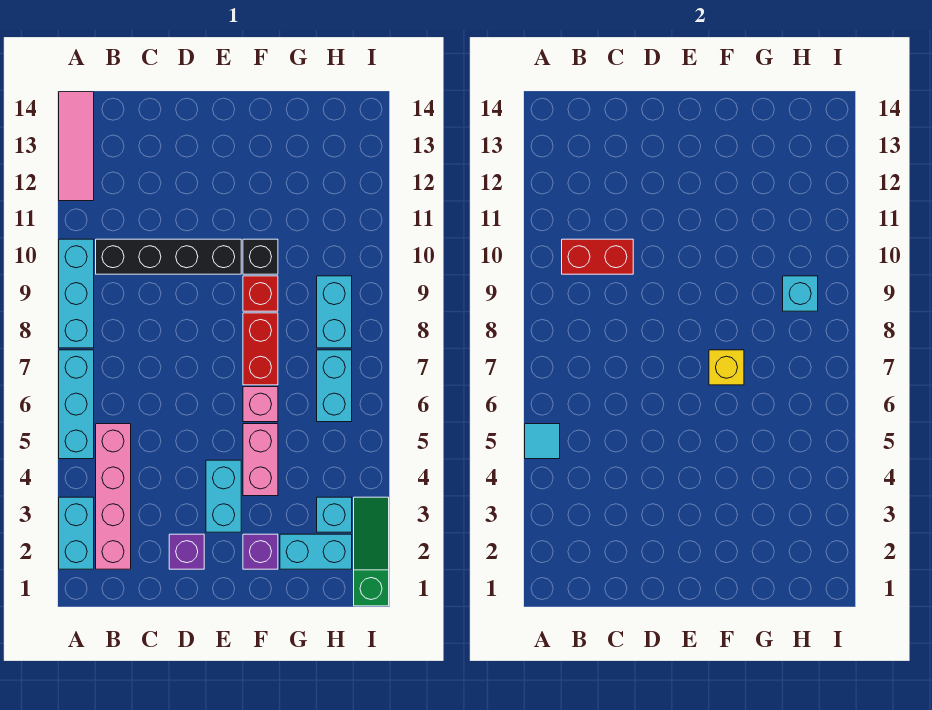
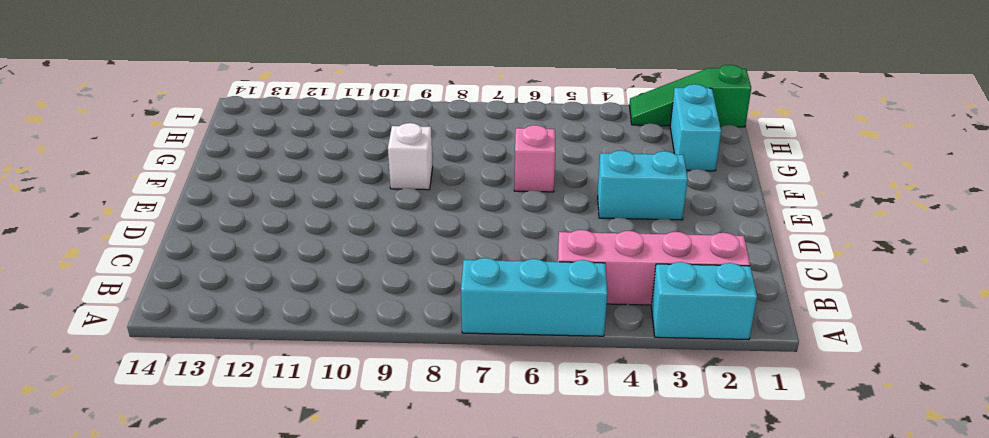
white brick F9 level 1 -> red brick F9 level 1
none -> cyan brick A8:A10 level 1
none -> pink tile A12:A14 level 1
none -> black brick B10:E10 level 1

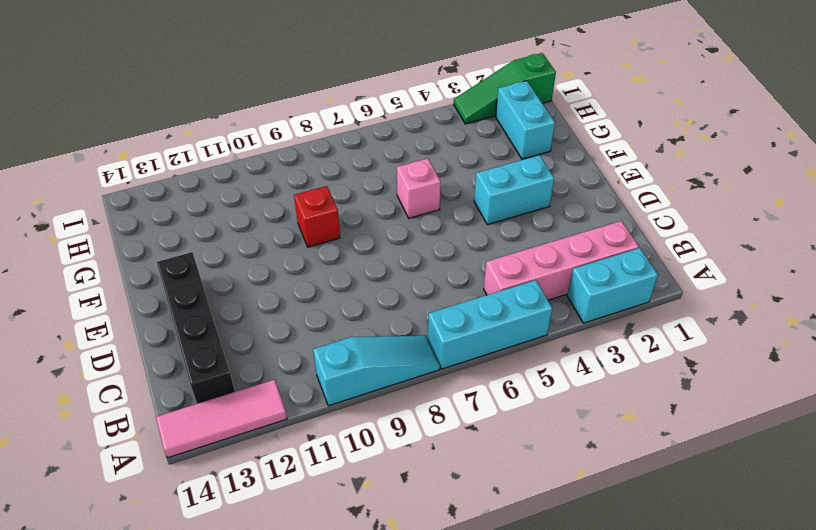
cyan slope A8:A10 level 1 top 10 -> cyan brick A8:A10 level 1
black brick B13:E13 level 1 -> black brick B10:E10 level 1
none -> purple brick D2 level 1
none -> purple brick F2 level 1
none -> pink brick F4:F5 level 1

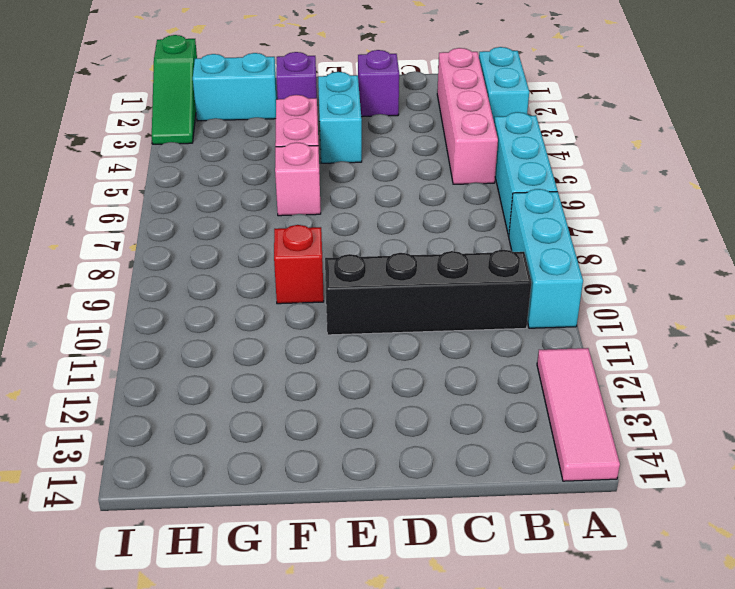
none -> red brick F7:F8 level 1
none -> black brick F10 level 1
none -> cyan brick H3 level 1

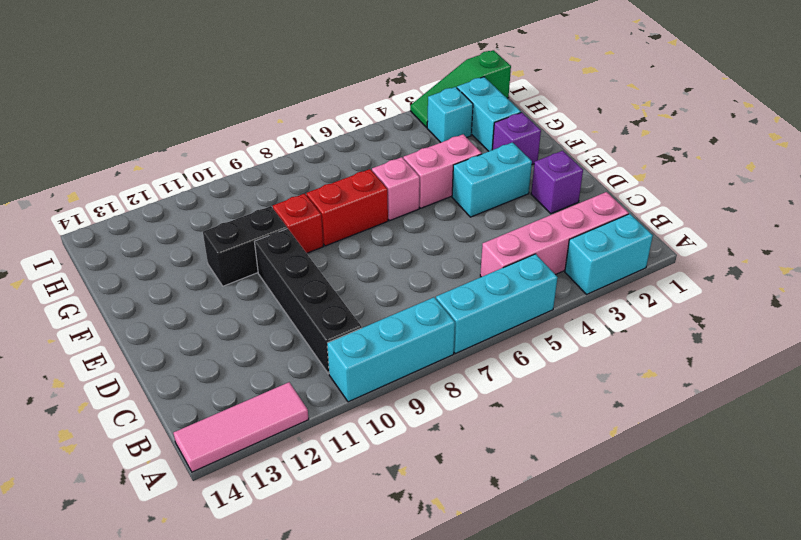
black brick F10:F11 level 1 -> black brick F10 level 1
none -> cyan brick H6:H7 level 1
none -> cyan brick H8:H9 level 1
none -> cyan tile A5 level 2

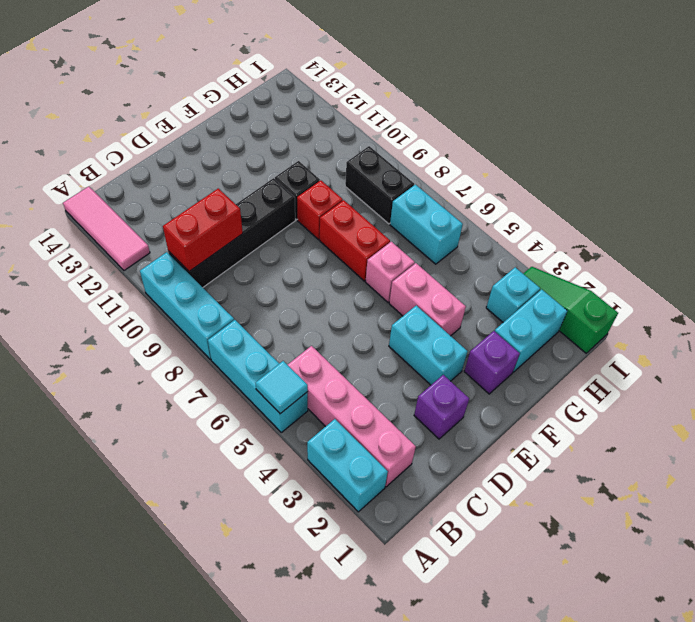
black brick H8:H9 level 1 -> cyan brick H8:H9 level 1
none -> yellow brick F7 level 2
none -> cyan brick H9 level 2

